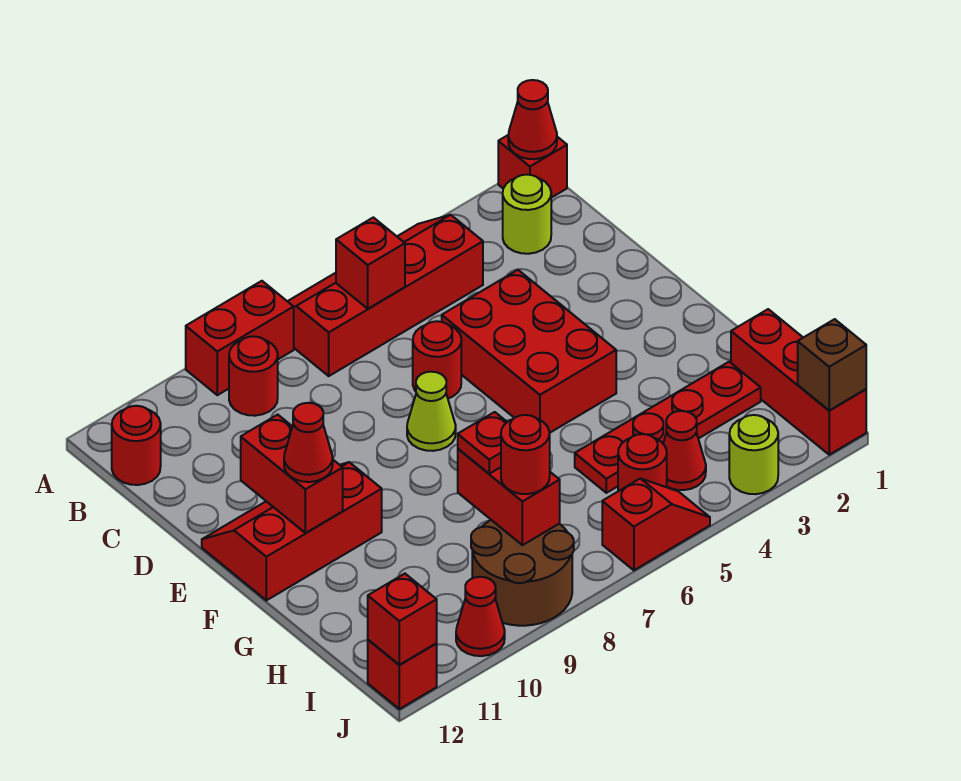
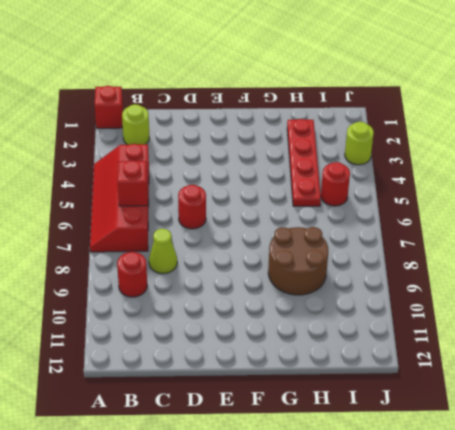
lime cone C8 level 1 -> lime cone E7 level 1
brown round brick G8:H9 level 1 -> brown round brick I8:J9 level 1
none -> red brick A8:A9 level 1
none -> red round brick B12 level 1
none -> red brick D4:F5 level 1

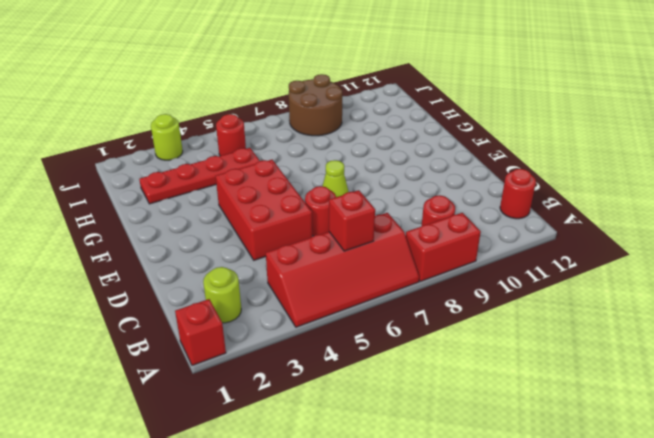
none -> red slope E10:F12 level 1 top F
none -> red brick H1:J1 level 1
none -> red cone I4 level 1

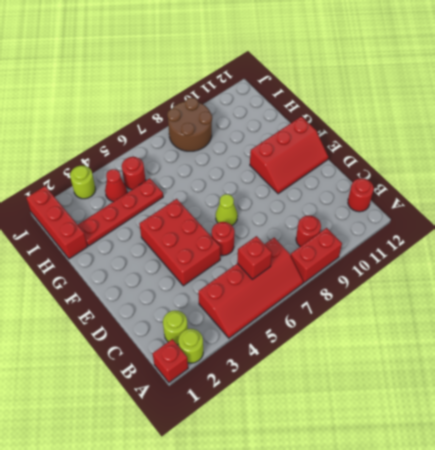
lime round brick A2 level 1 -> none
none -> red slope J5:J6 level 1 top 6
none -> red cone J10 level 1
none -> red brick J12 level 1

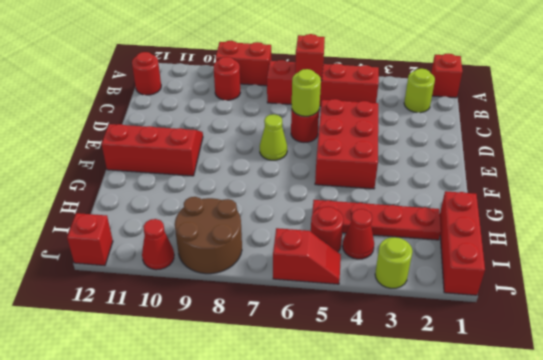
lime round brick D6 level 2 -> none
none -> red cone A1 level 2
none -> red brick E11:F11 level 2
none -> red brick H8:I8 level 2

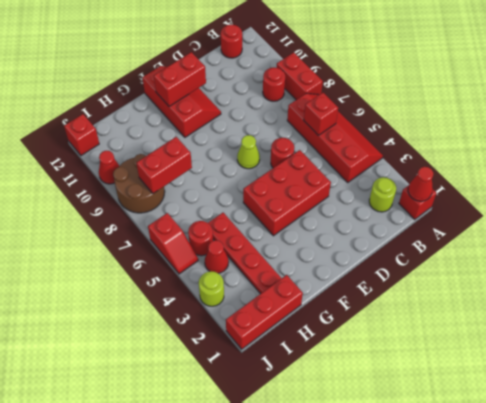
none -> brown brick J1 level 2
none -> red brick J12 level 2
none -> red cone F11 level 3

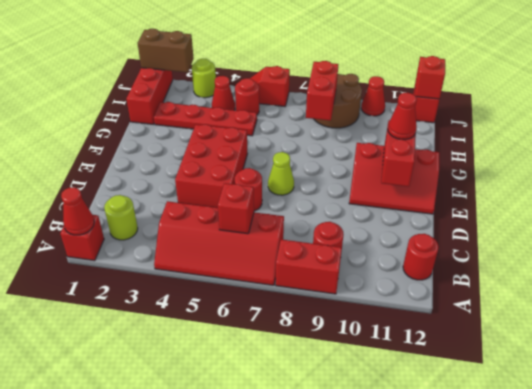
brown brick J1:J2 level 2 -> brown brick J1 level 2
none -> red plate H8 level 3
none -> red round brick I8 level 3

